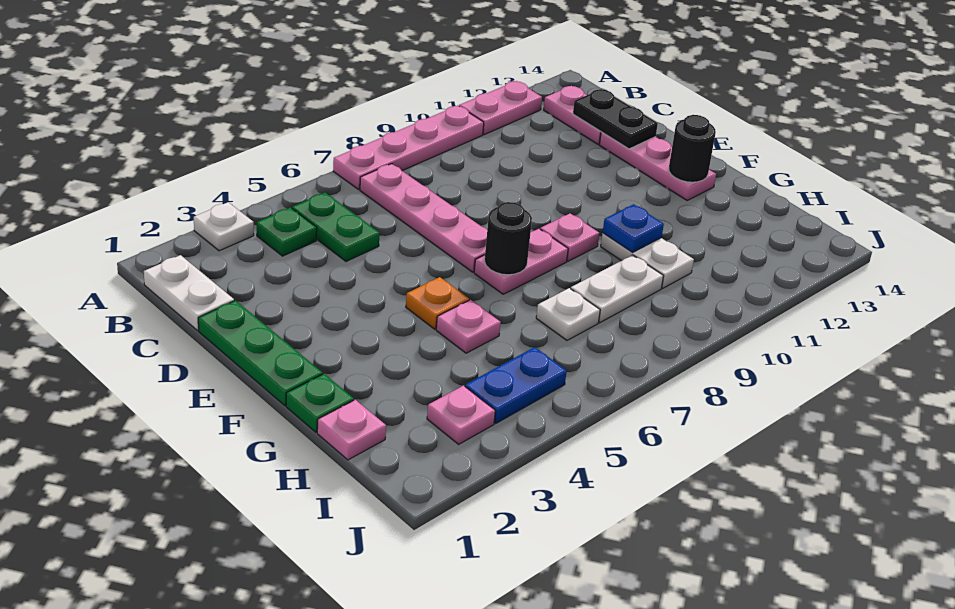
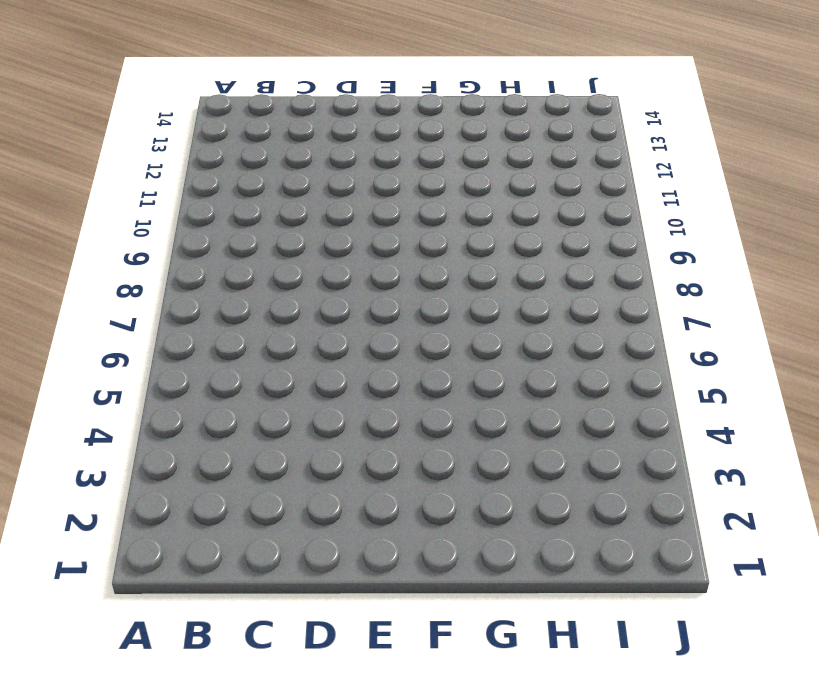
none -> white plate A3 level 1
none -> pink plate A7:A10 level 1
none -> pink plate A11:A12 level 1

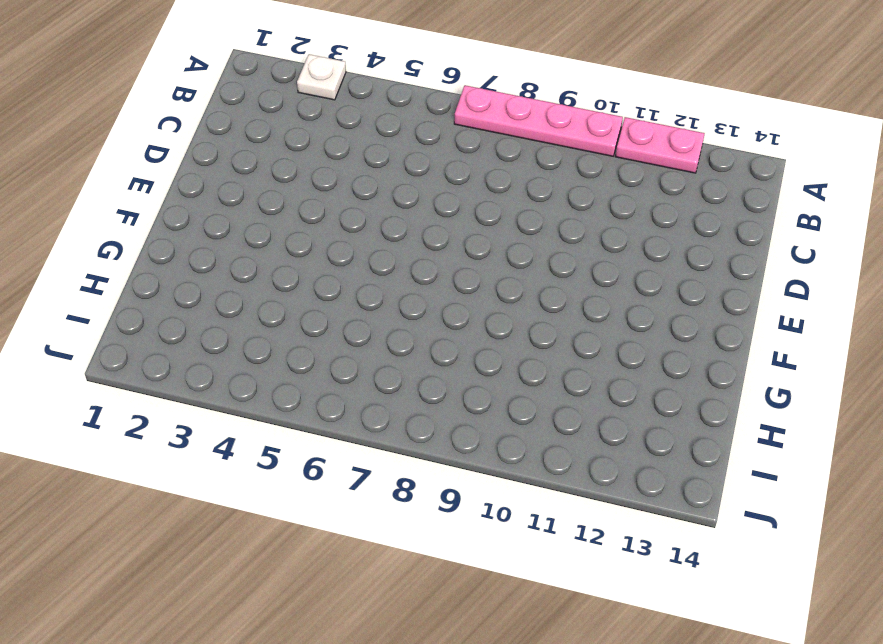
none -> white plate B1:C1 level 1
none -> green plate B4 level 1
none -> green plate B5:C5 level 1

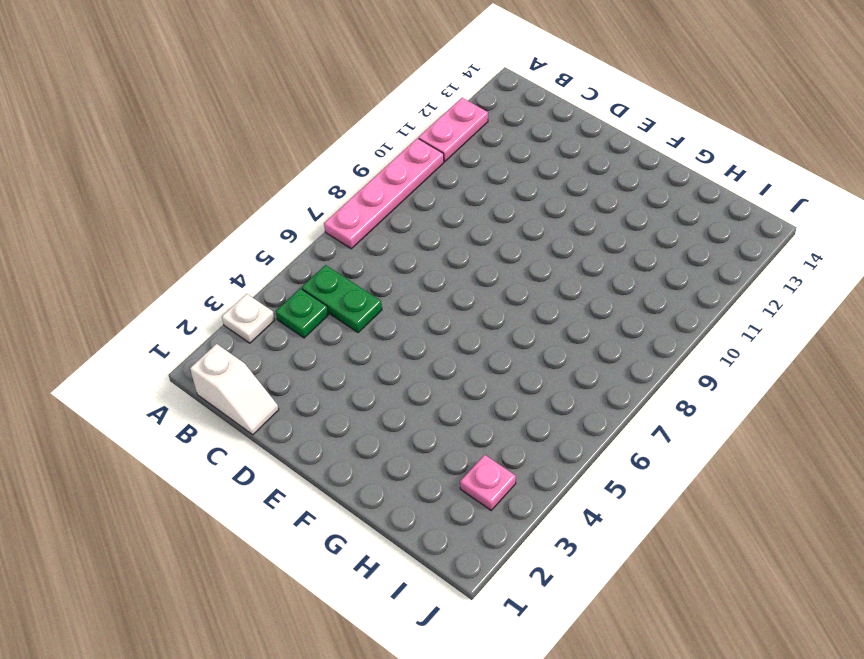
white slope B1:C1 level 1 top B -> white plate B1:C1 level 1
none -> pink plate B7:E7 level 1
none -> pink plate B13:C13 level 1
none -> green plate D1:F1 level 1

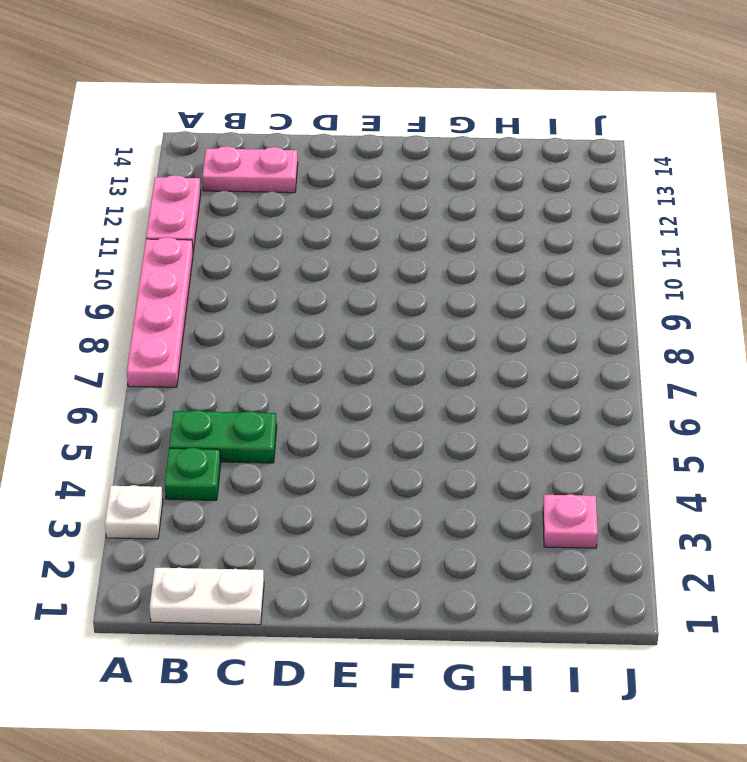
none -> pink plate B7:E7 level 1
none -> green plate D1:F1 level 1
none -> pink plate D13:F13 level 1

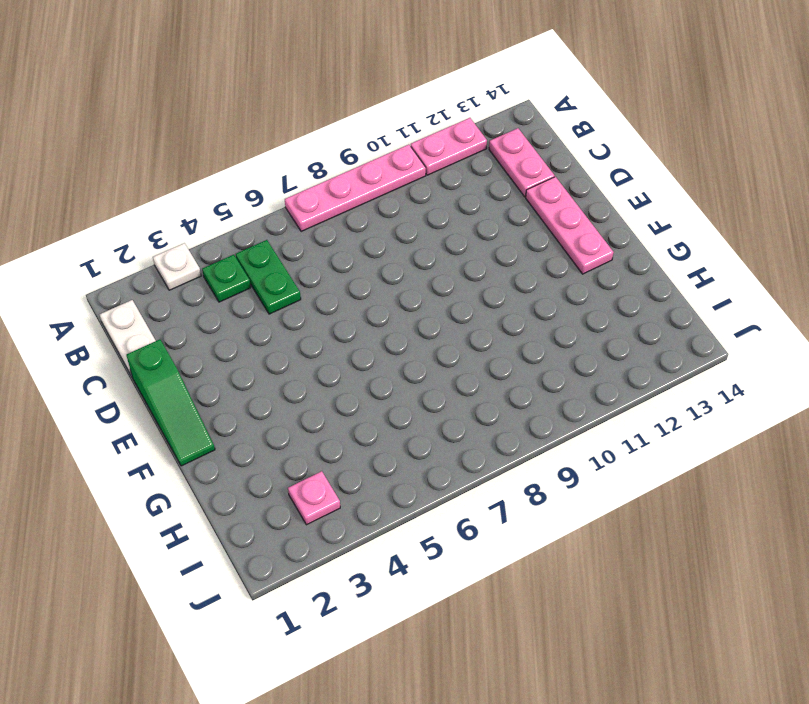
green slope D1:F1 level 1 top D -> green plate D1:F1 level 1
none -> pink plate B7:E7 level 1
none -> orange plate F5 level 1
none -> pink plate F7:F8 level 1

